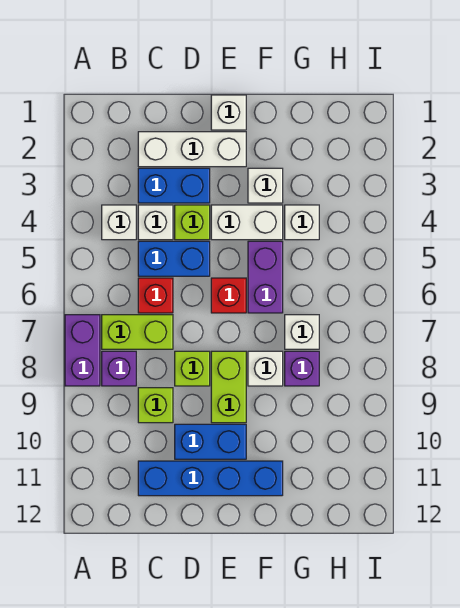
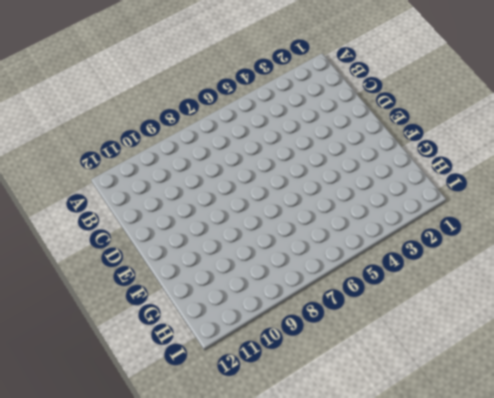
none -> purple brick A7:A8 level 1
none -> white brick B4 level 1
none -> lime brick B7:C7 level 1

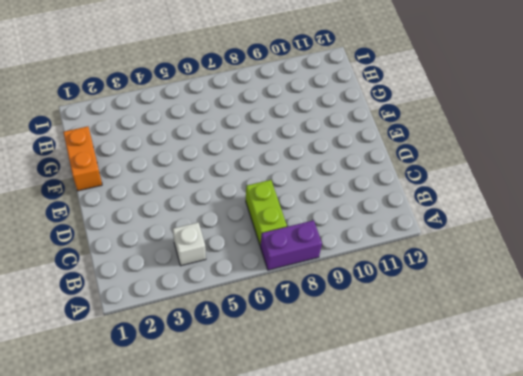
orange brick F1:G1 level 1 -> none
none -> purple brick B8 level 1
none -> white brick C2:E2 level 1
none -> blue brick C3:D3 level 1

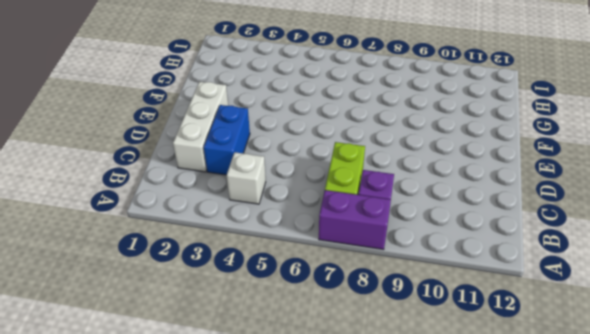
none -> white brick C4 level 1
none -> blue brick C5:D5 level 1
none -> red brick C6 level 1

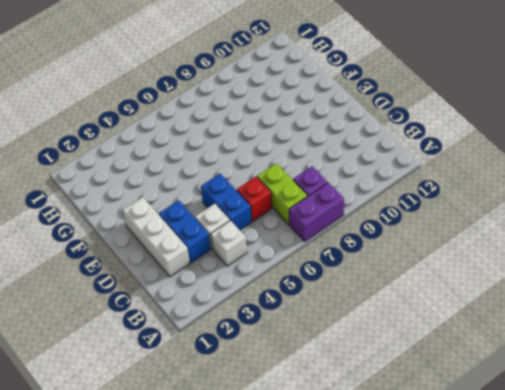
none -> lime brick C9 level 1
none -> blue brick C11:F11 level 1
none -> lime brick D4 level 1

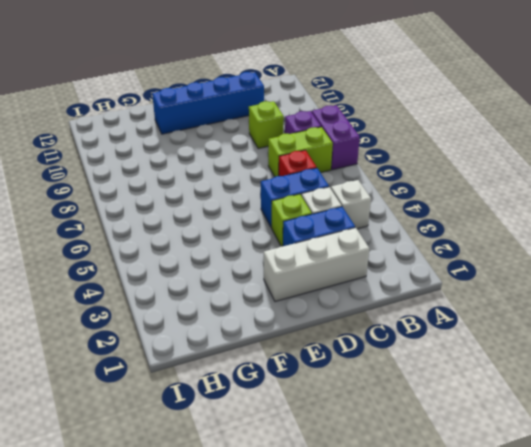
none -> lime brick D8 level 1
none -> blue brick D10:E10 level 1
none -> white brick E1 level 1

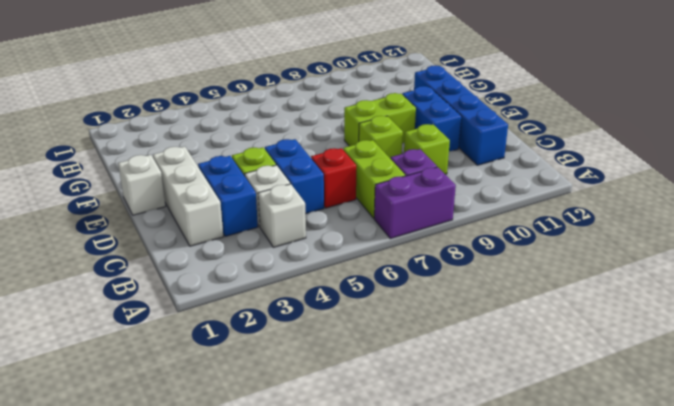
none -> white brick E4:F4 level 1
none -> red brick E6 level 1
none -> white brick F3 level 1

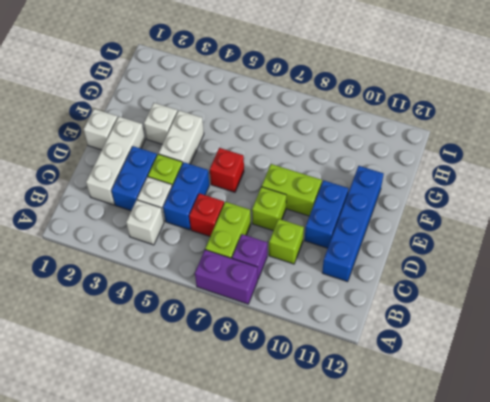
none -> purple brick F5:F6 level 1
none -> white brick F8 level 1
none -> white brick G4 level 1

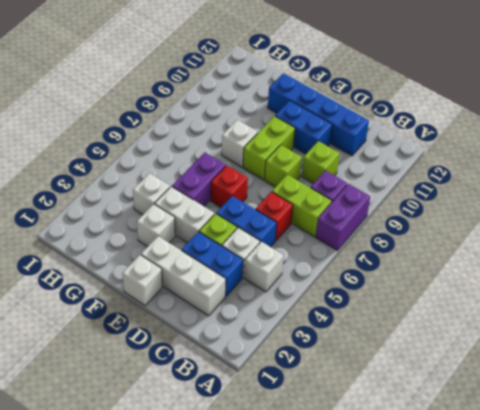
none -> white brick G7 level 1
none -> purple brick G8 level 1

